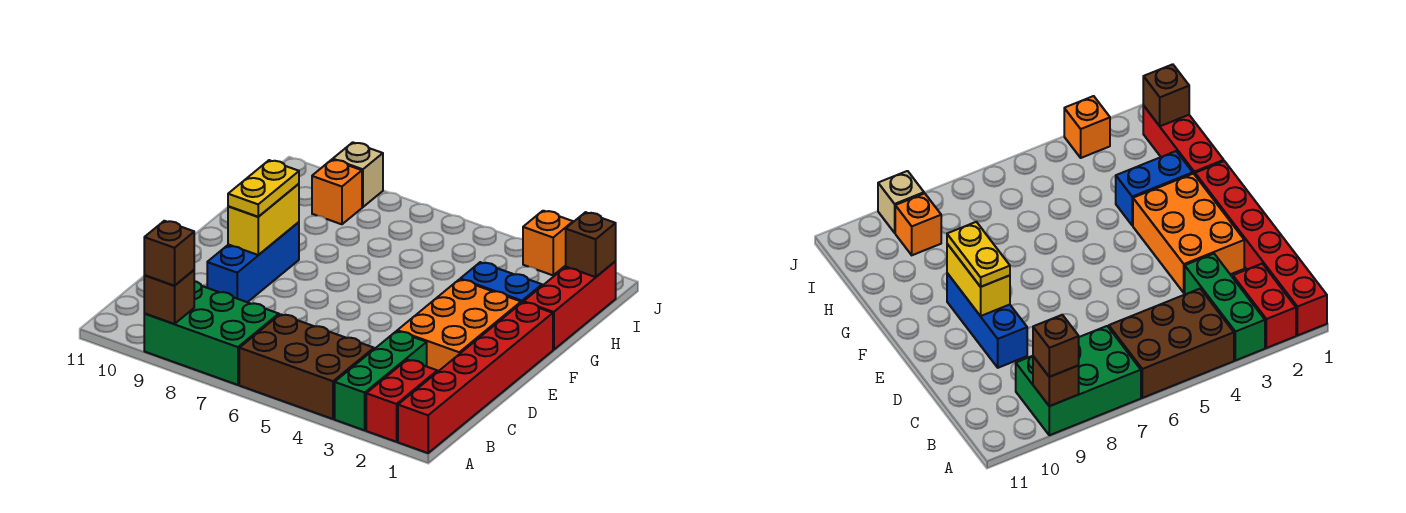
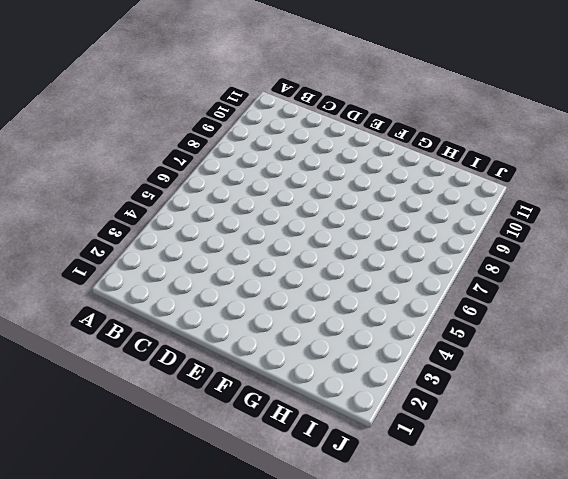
none -> red brick A1:F1 level 1
none -> red brick A2:B2 level 1
none -> green brick A3:C3 level 1

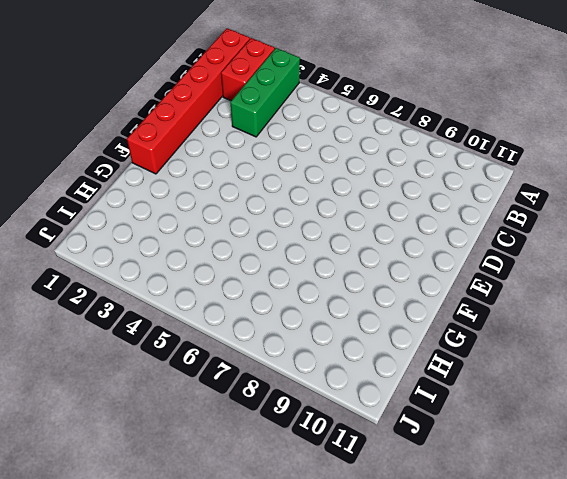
none -> brown brick A4:B6 level 1
none -> green brick A7:B9 level 1
none -> orange brick D2:F3 level 1

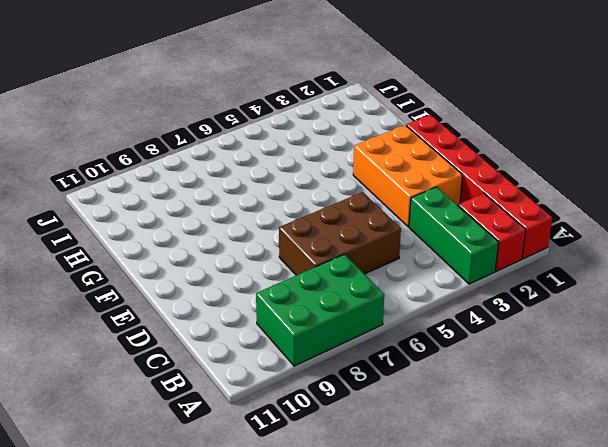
brown brick C5:D7 level 1 -> brown brick A4:B6 level 1
none -> blue brick D9:F9 level 1
none -> red brick G1:I1 level 1
none -> blue brick G2:G3 level 1

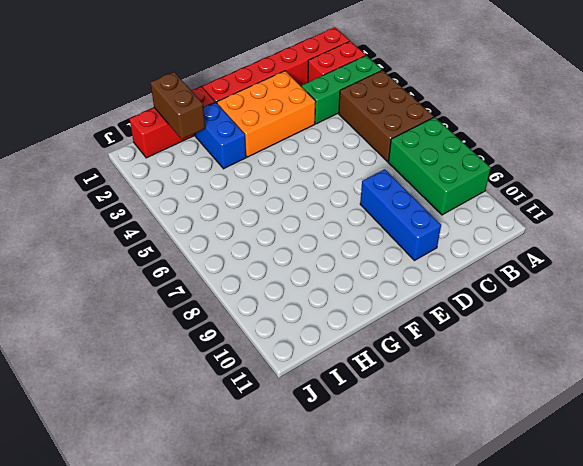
blue brick D8:D10 level 1 -> blue brick D9:F9 level 1
brown brick H1:H2 level 2 -> none
none -> orange brick I9 level 1
none -> orange brick J3 level 1
none -> tan brick J9 level 1

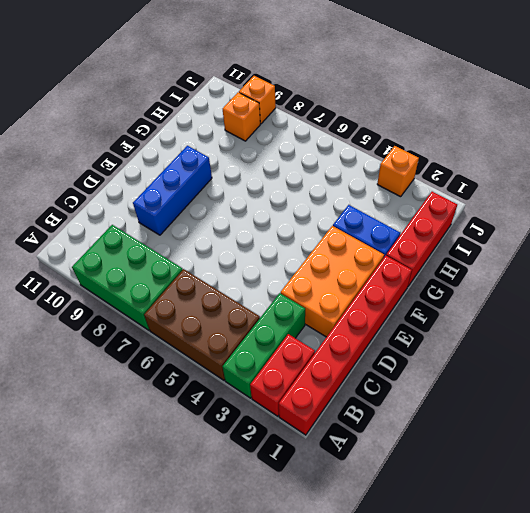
orange brick J9 level 1 -> tan brick J9 level 1
none -> brown brick A9 level 2
none -> yellow brick E9:F9 level 2
none -> brown brick I1 level 2

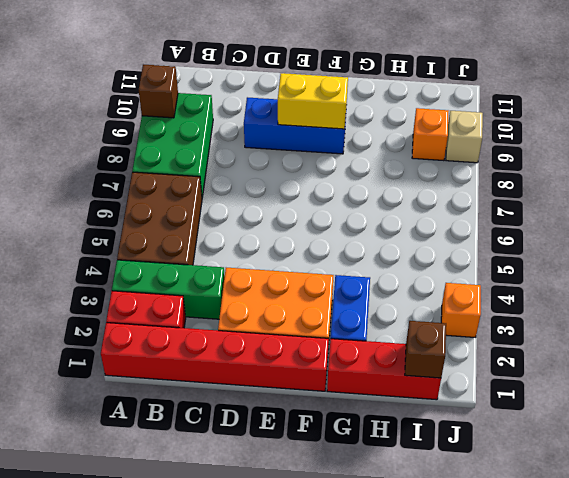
none -> brown brick A9 level 3
none -> yellow plate E9:F9 level 3

